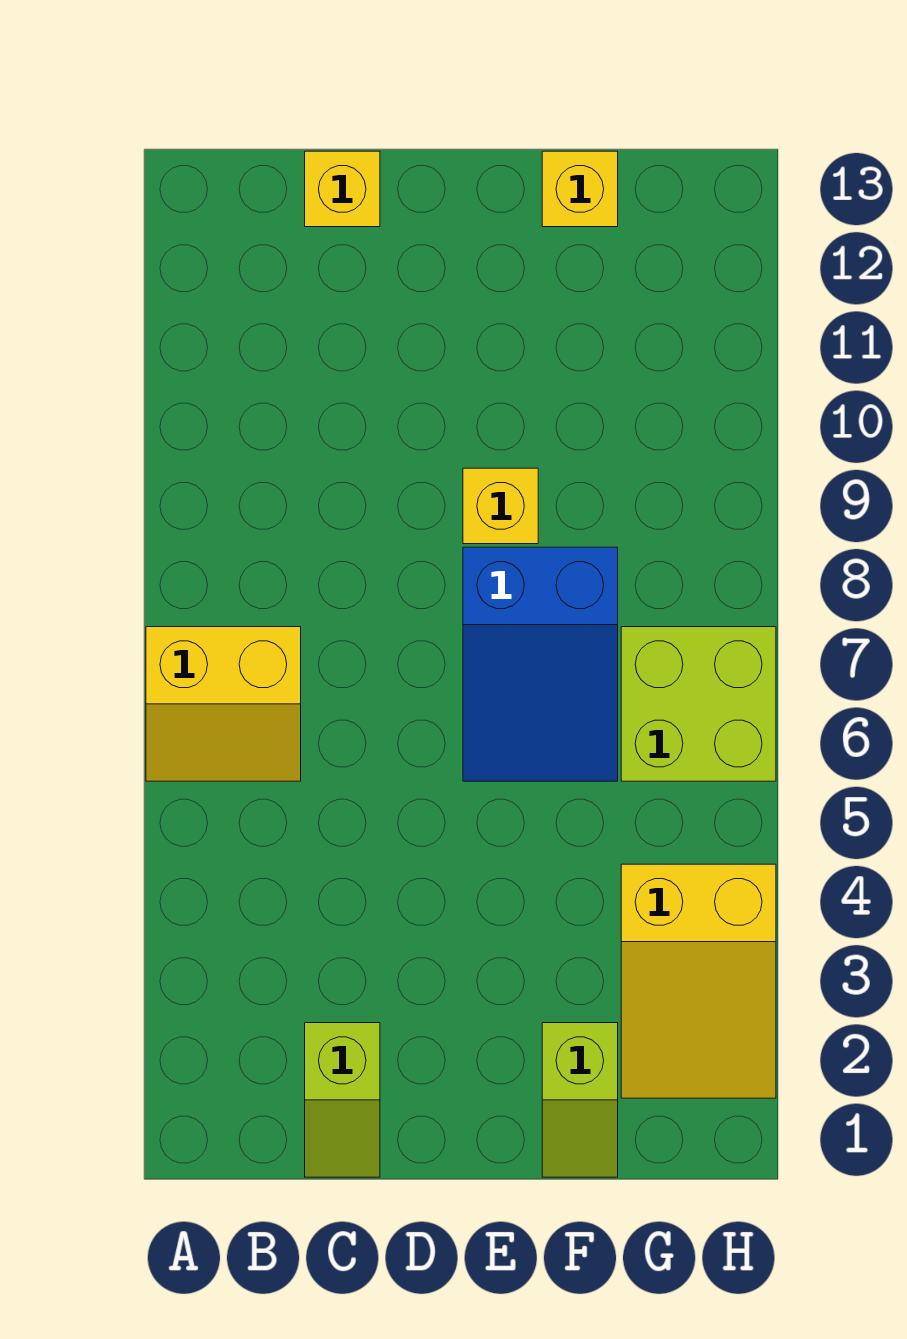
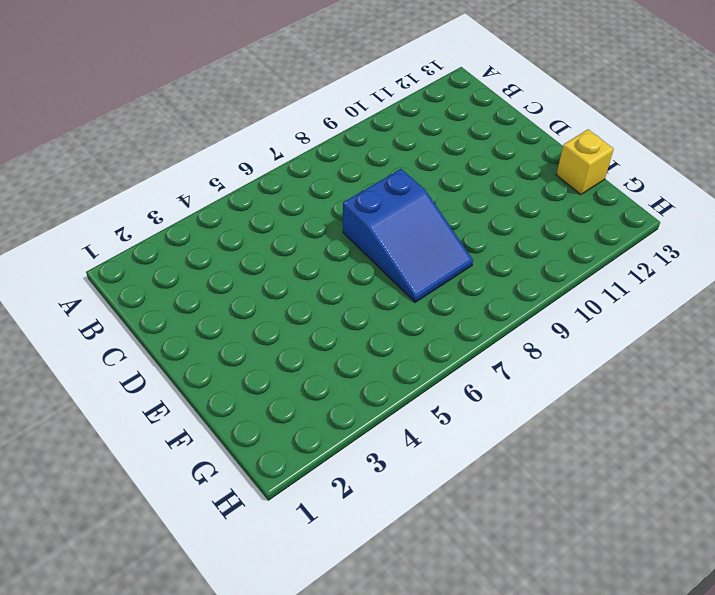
blue slope D7:F8 level 1 top D -> blue slope E6:F8 level 1 top 8
none -> yellow slope A6:B7 level 1 top 7
none -> lime slope C1:C2 level 1 top 2

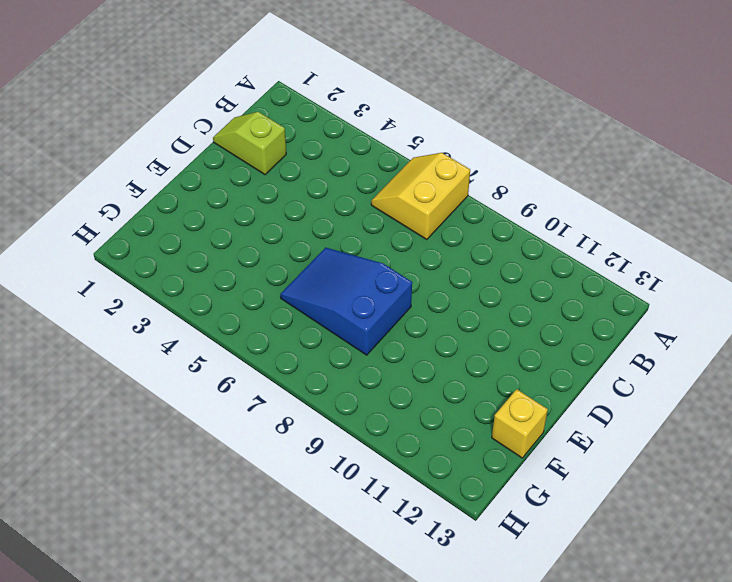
none -> yellow brick C13 level 1
none -> yellow brick E9 level 1

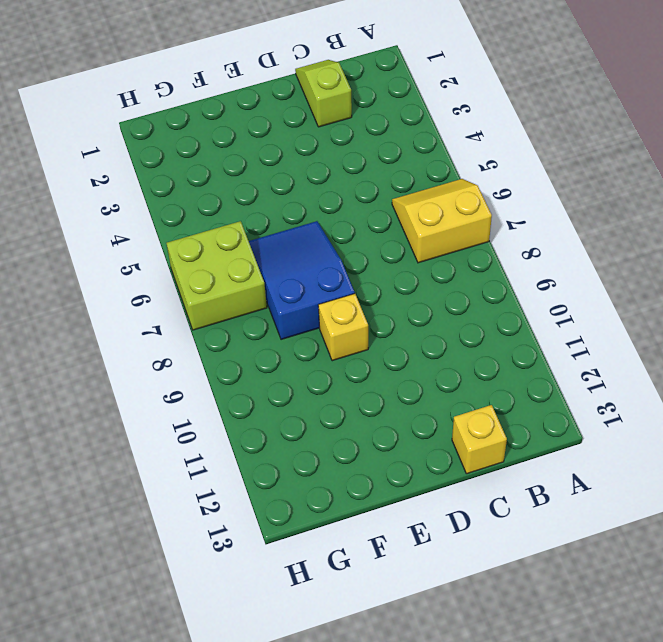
none -> lime slope F1:F2 level 1 top 2
none -> yellow brick F13 level 1

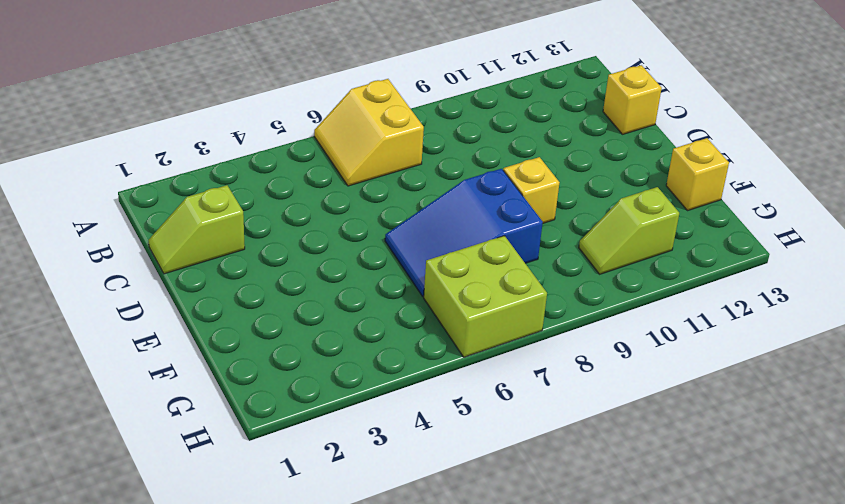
lime slope G10:G11 level 1 top 11 -> lime slope F1:F2 level 1 top 2
none -> yellow slope G2:H4 level 1 top 4

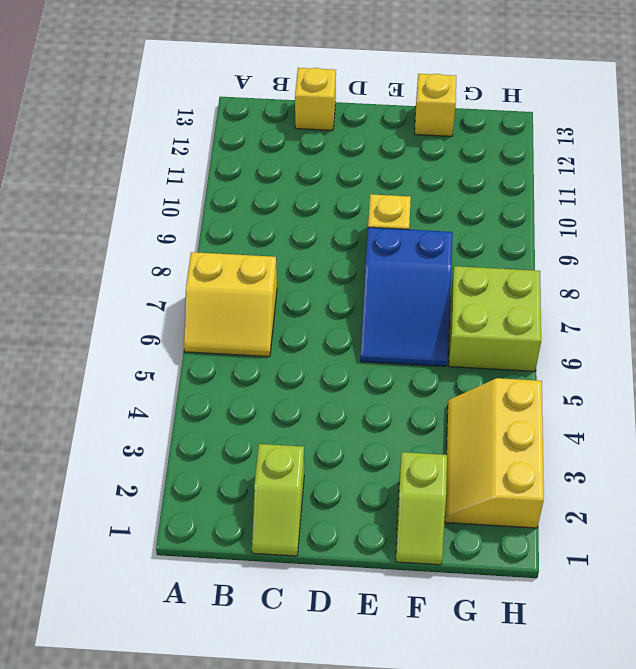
yellow slope G2:H4 level 1 top H -> yellow slope G2:H4 level 1 top 4

